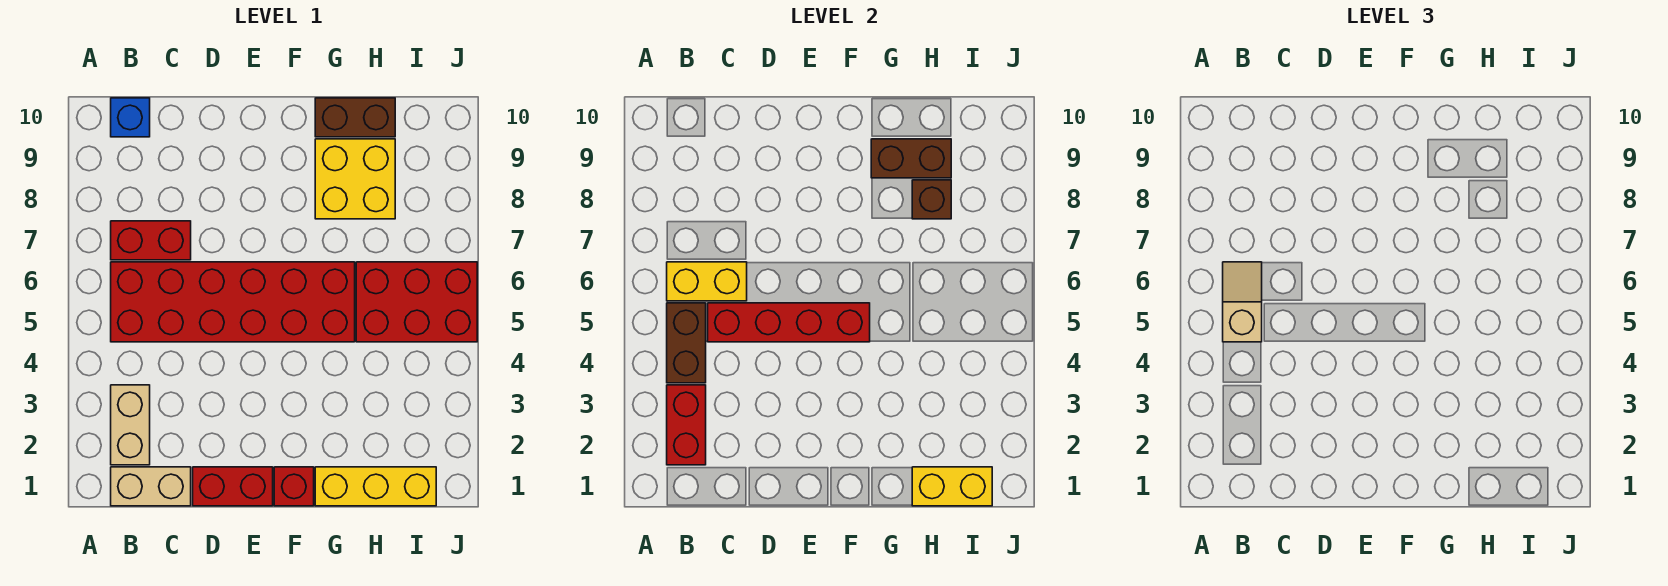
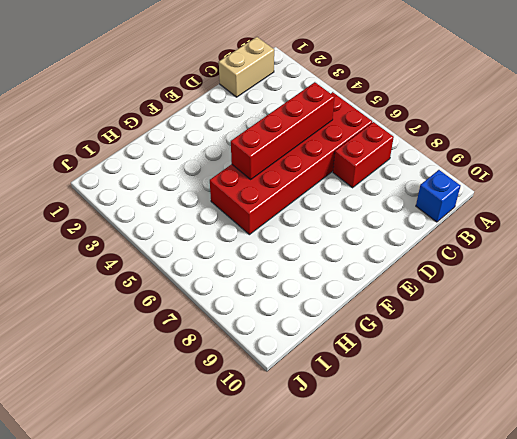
none -> tan brick B2:B3 level 1
none -> red brick D1:E1 level 1
none -> red brick F1 level 1

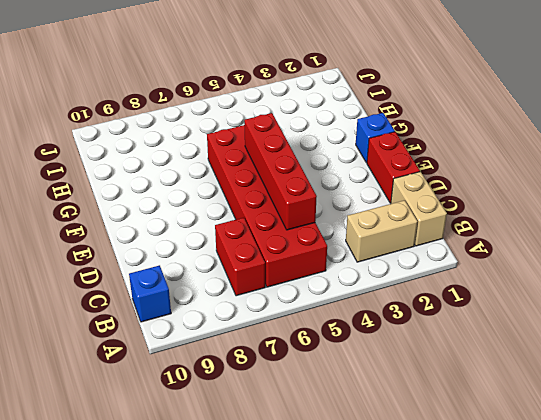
blue brick F1 level 1 -> red brick F1 level 1
none -> yellow brick G1:I1 level 1
none -> yellow brick G8:H9 level 1
none -> brown brick G10:H10 level 1

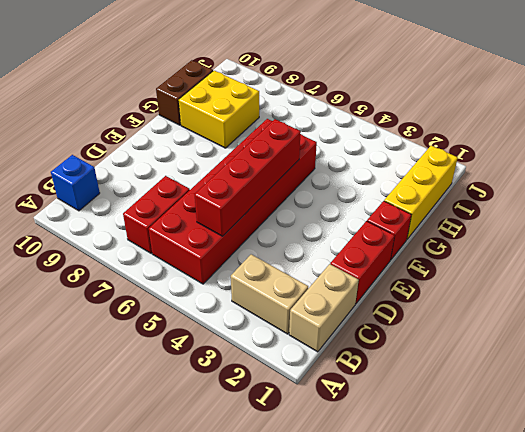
none -> red brick H5:J6 level 1
none -> red brick B2:B3 level 2
none -> brown brick B4:B5 level 2

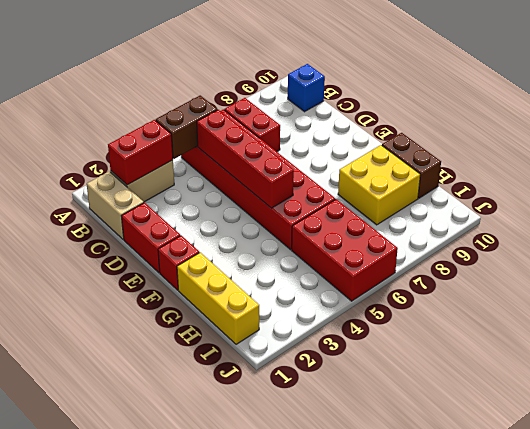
none -> yellow brick B6:C6 level 2
none -> brown brick G9:H9 level 2
none -> yellow brick H1:I1 level 2

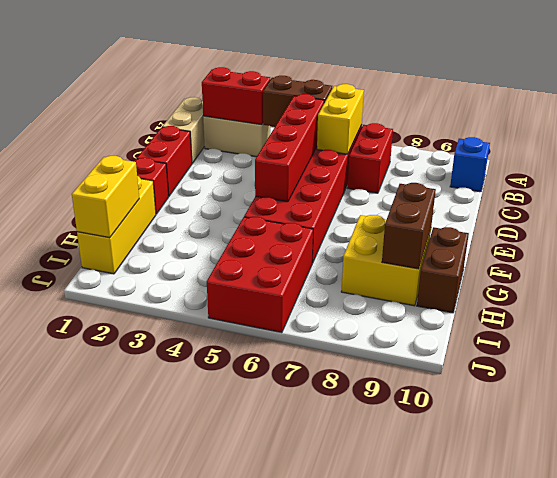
none -> brown brick H8 level 2
none -> tan slope B5:B6 level 3 top 5

